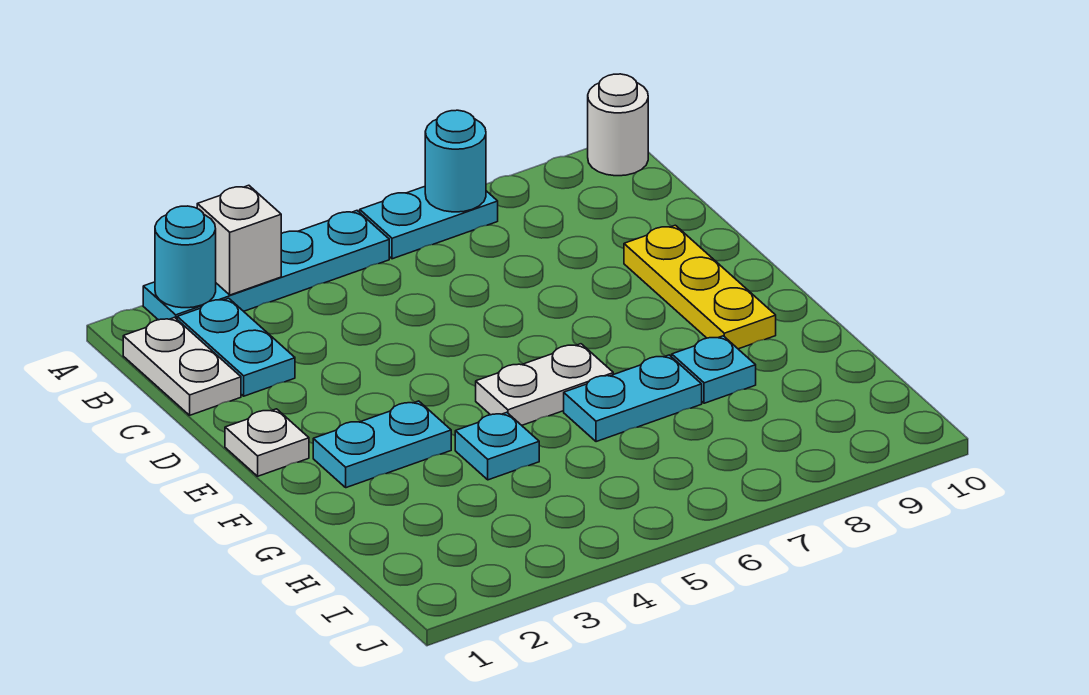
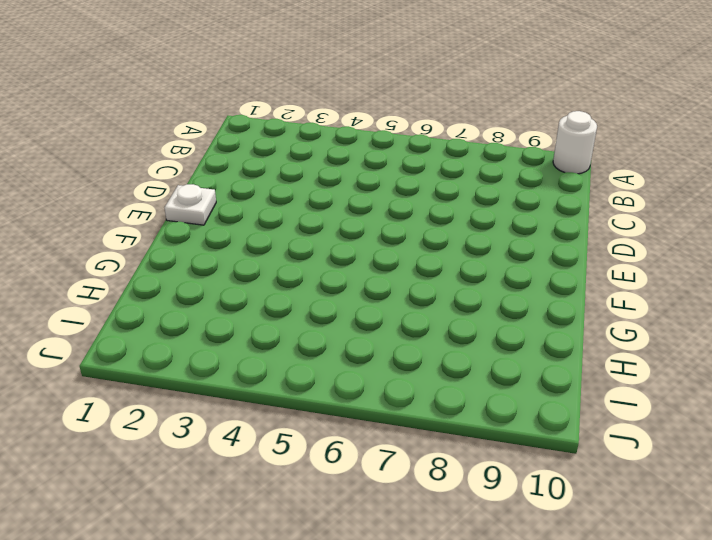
none -> cyan plate A2:A5 level 1
none -> cyan plate A6:A7 level 1
none -> white plate B1:C1 level 1

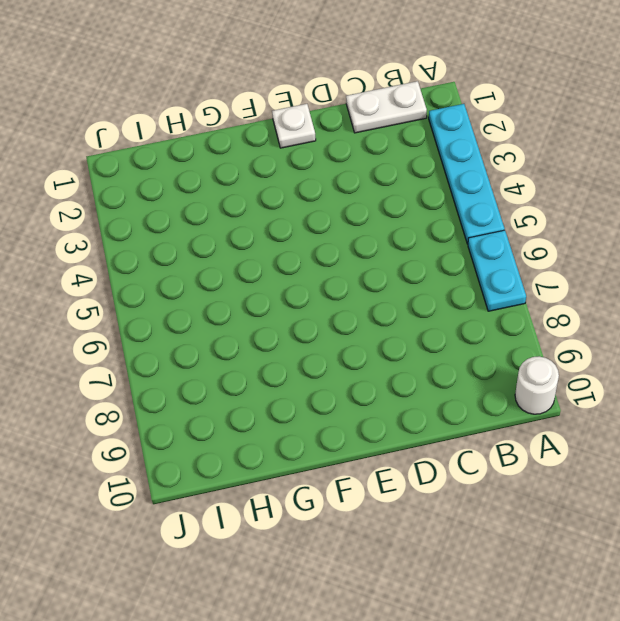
none -> cyan plate B2:C2 level 1
none -> yellow plate D9:F9 level 1
none -> cyan plate F2:F3 level 1

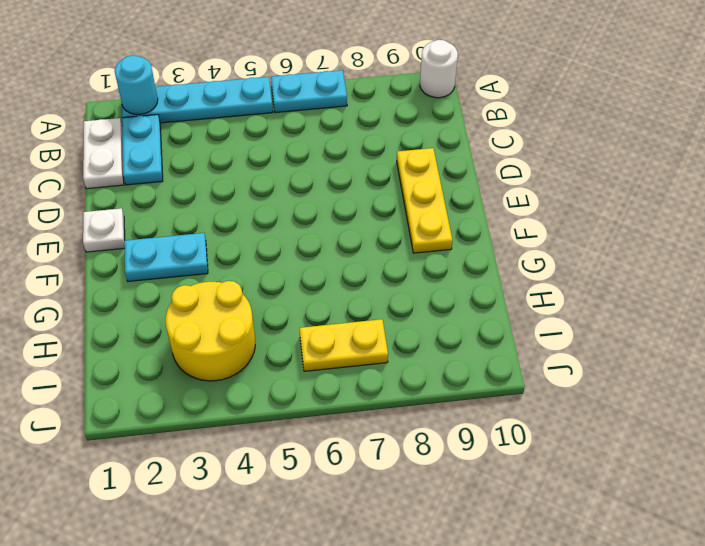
yellow round brick H3:I4 level 1 -> none
yellow plate I6:I7 level 1 -> none
none -> white plate F5:F6 level 1
none -> cyan plate G4 level 1
none -> cyan plate G6:G7 level 1

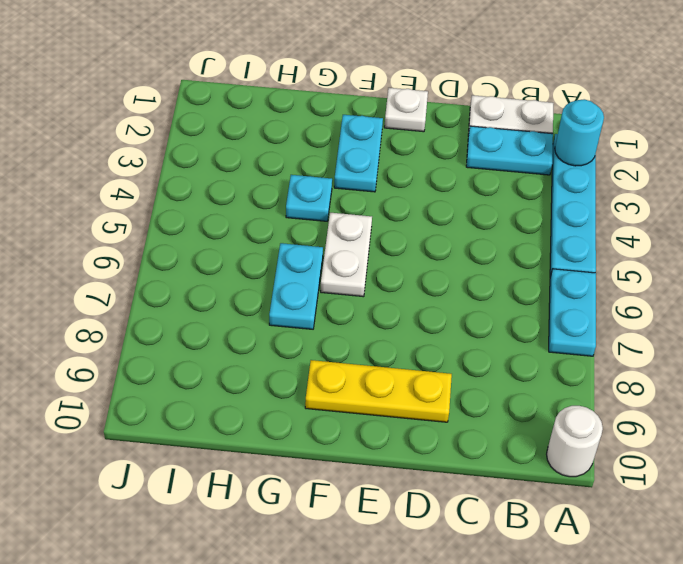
none -> cyan plate G8 level 1
none -> white brick A3 level 2
none -> cyan round brick A7 level 2

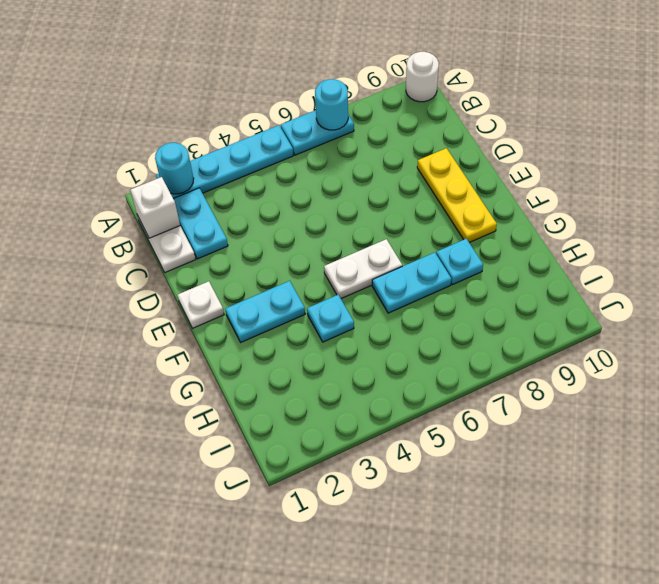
white brick B1 level 2 -> white brick A3 level 2

